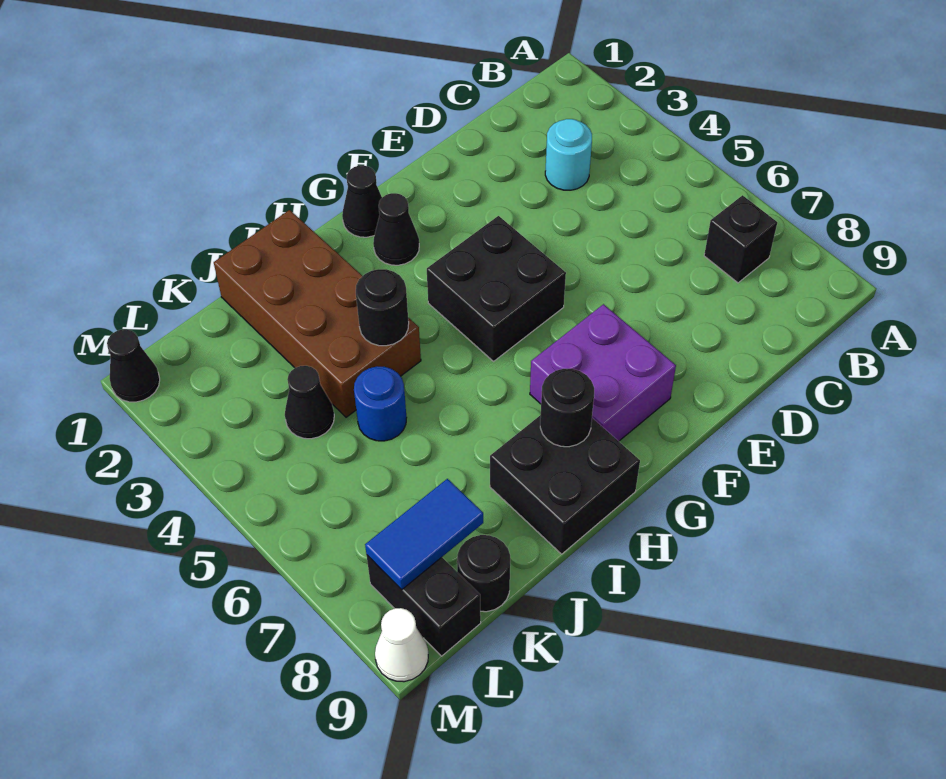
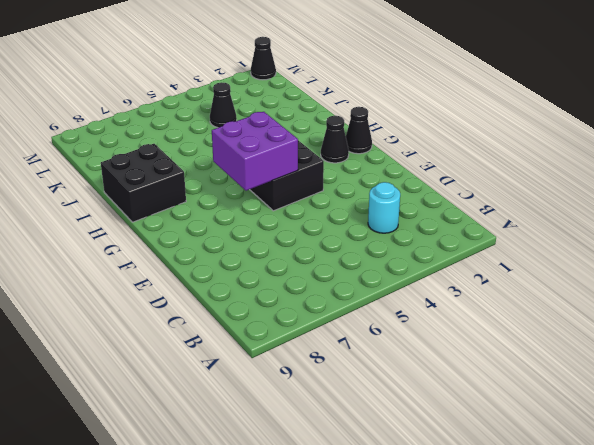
purple brick F5:G6 level 2 -> purple brick F7:G8 level 1
none -> black brick B7 level 1
none -> brown brick I1:J4 level 1
none -> blue round brick J5 level 1

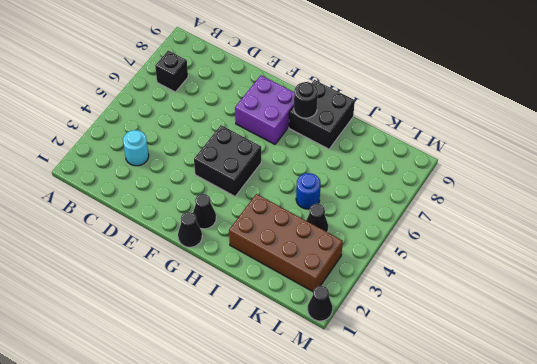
brown brick I2:L3 level 1 -> brown brick I1:J4 level 1
none -> black round brick K9 level 1
none -> black brick L8:L9 level 1
none -> white cone M9 level 1

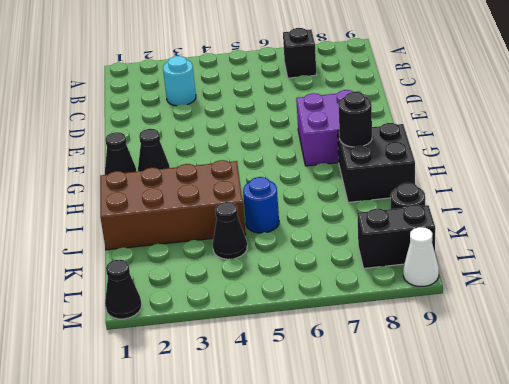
none -> black brick F4:G5 level 1
none -> black round brick I4 level 2
none -> blue tile K8:L8 level 2

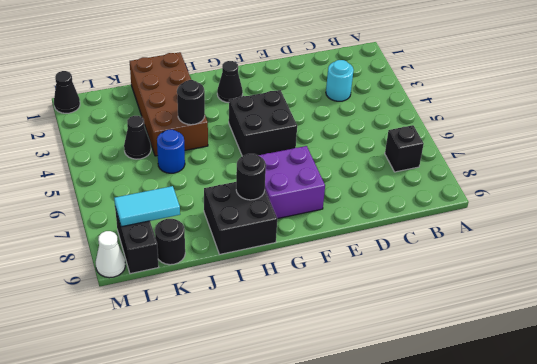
cyan tile K8:L8 level 2 -> blue tile K8:L8 level 2
none -> black cone G1 level 1

